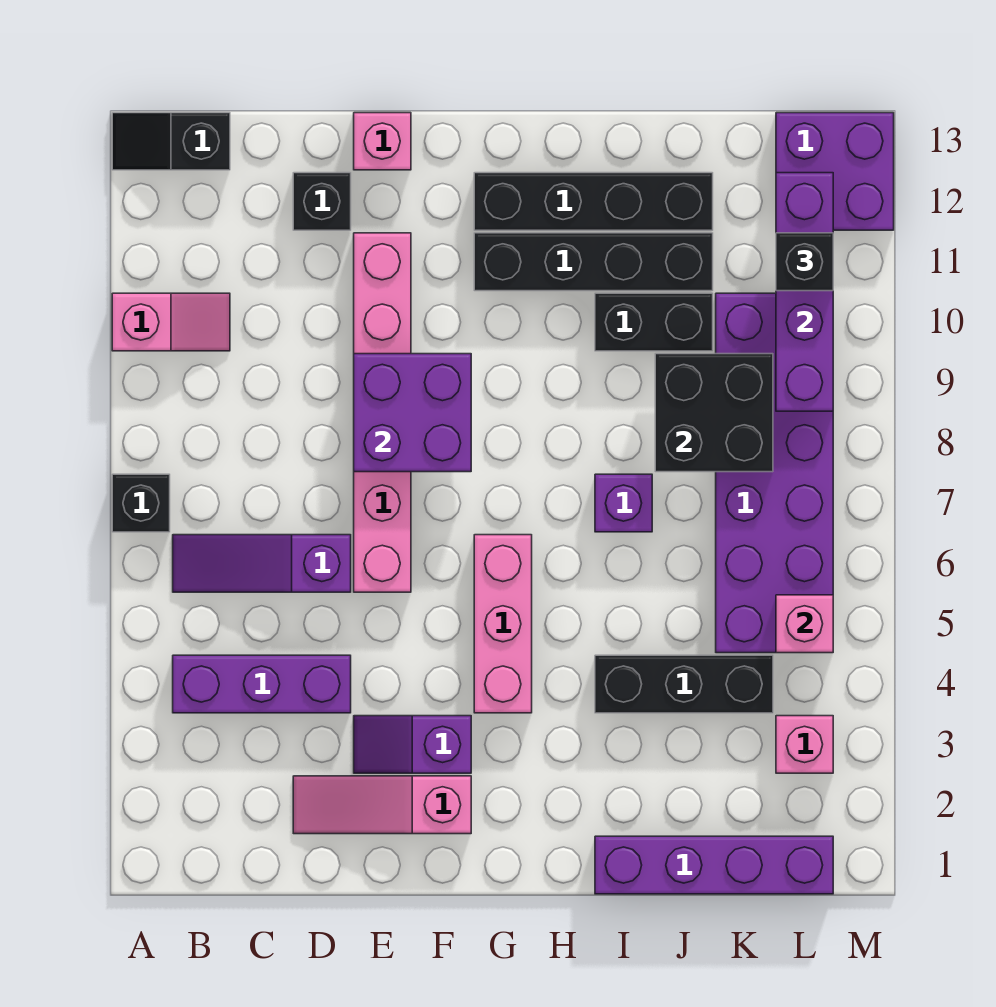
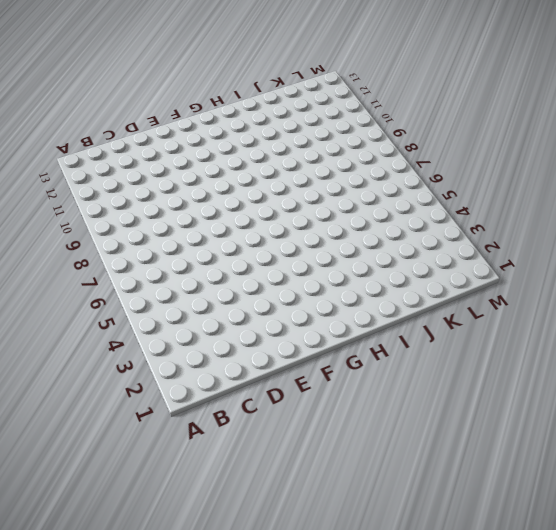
none -> black brick A7 level 1
none -> pink slope A10:B10 level 1 top A
none -> black slope A13:B13 level 1 top B

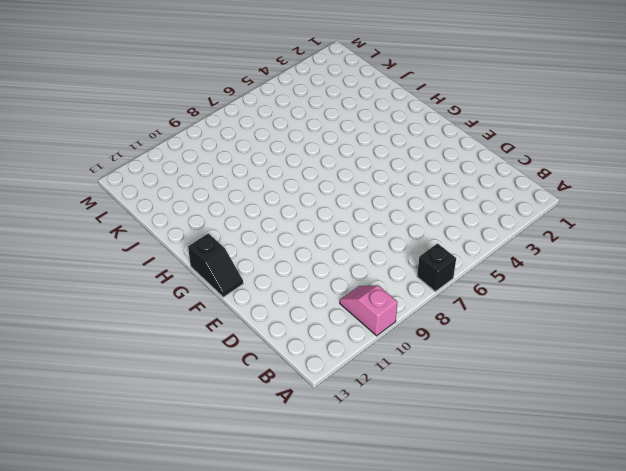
black slope F13:G13 level 1 top G -> black slope A13:B13 level 1 top B
none -> purple brick B4:D4 level 1
none -> purple slope B6:D6 level 1 top D
none -> pink slope D2:F2 level 1 top F

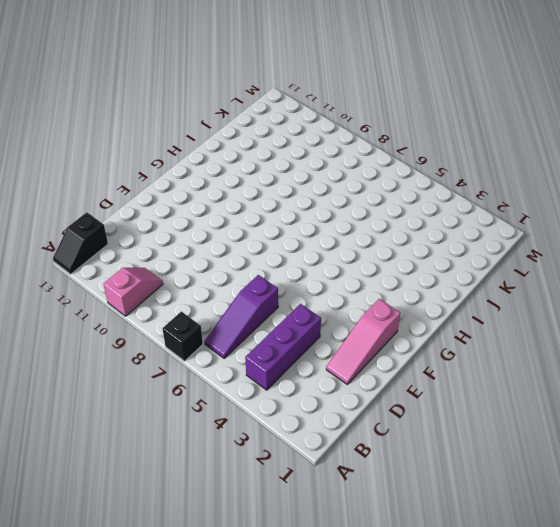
none -> black brick D12 level 1
none -> purple slope E3:F3 level 1 top F
none -> pink brick E6:E11 level 1

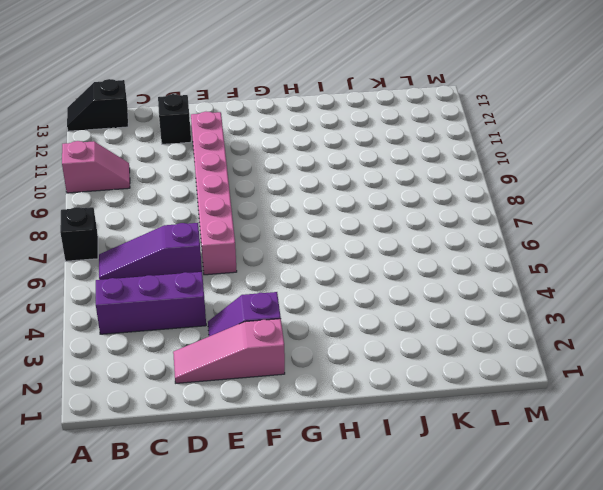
none -> pink brick E13 level 1
none -> pink brick G4:G6 level 1
none -> black brick G11:J11 level 1

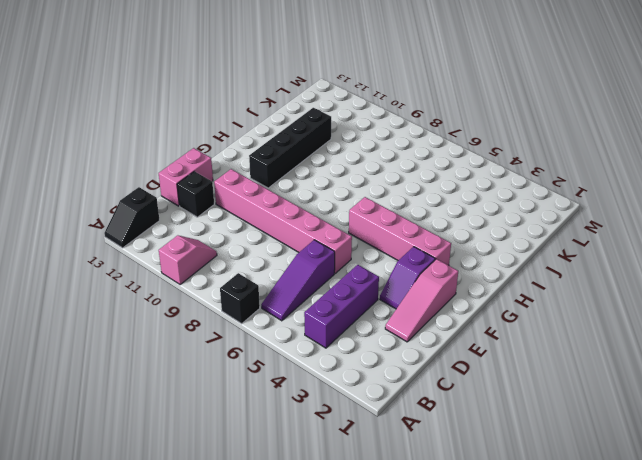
pink brick D13:E13 level 1 -> pink brick E13 level 1
pink brick G3:G6 level 1 -> pink brick G4:G6 level 1
none -> black brick G12:J12 level 1
none -> purple brick I1:L1 level 1
none -> black brick I4:K4 level 1

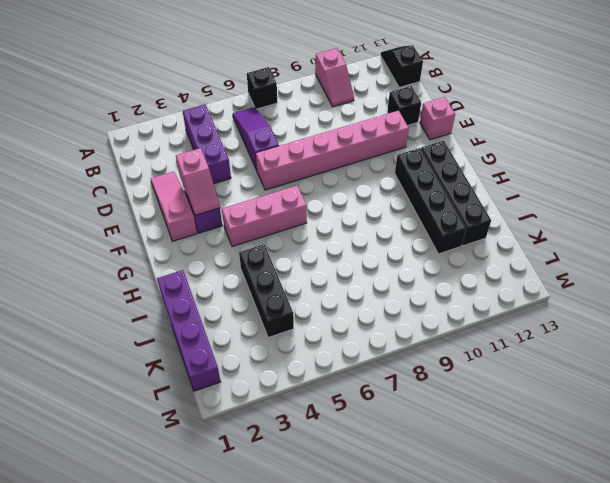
pink slope E3:F3 level 2 top E -> none
none -> purple brick I7 level 1
none -> black brick I10:J10 level 1
none -> purple brick K5:L10 level 1

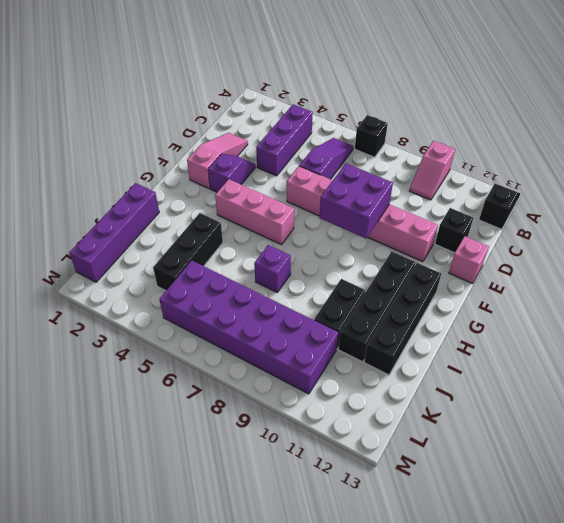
none -> pink brick L3 level 1
none -> purple brick L12:M13 level 1
none -> black brick J8:K9 level 2

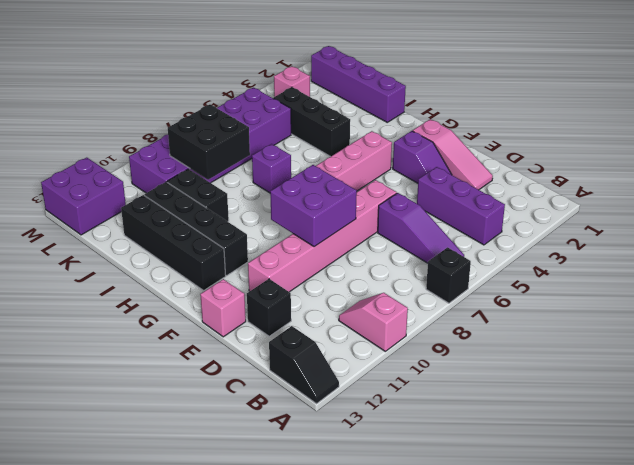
none -> pink brick L5 level 2
none -> purple brick L9:L12 level 2
none -> black brick L11 level 3

